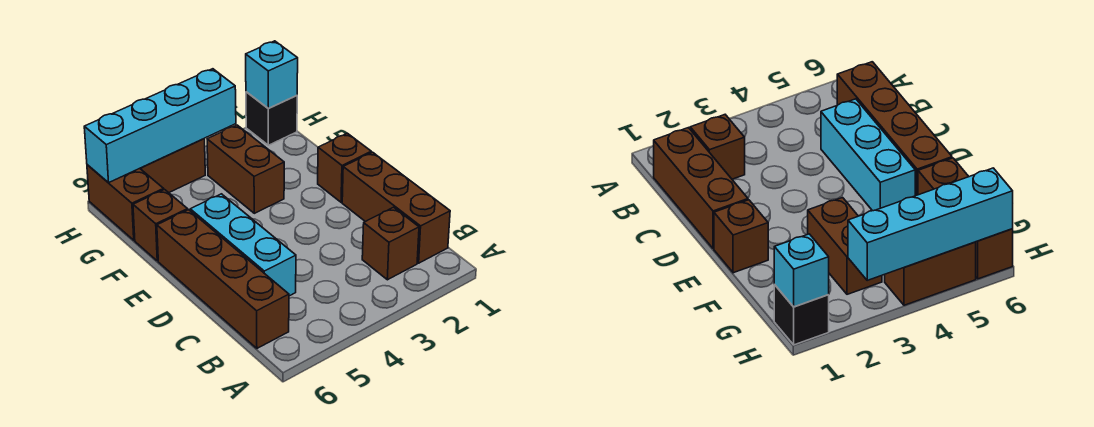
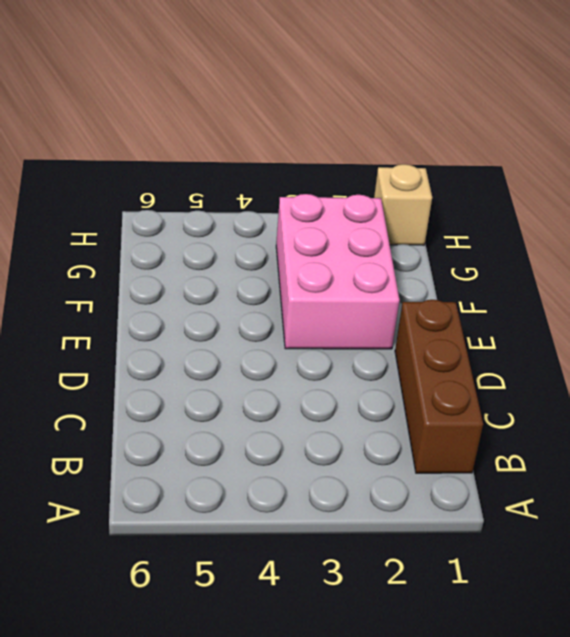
pink brick E2:G3 level 1 -> brown brick F3:G3 level 1
tan brick H1 level 1 -> black brick H1 level 1
none -> brown brick B2 level 1
none -> brown brick B6:E6 level 1
none -> cyan brick C5:E5 level 1

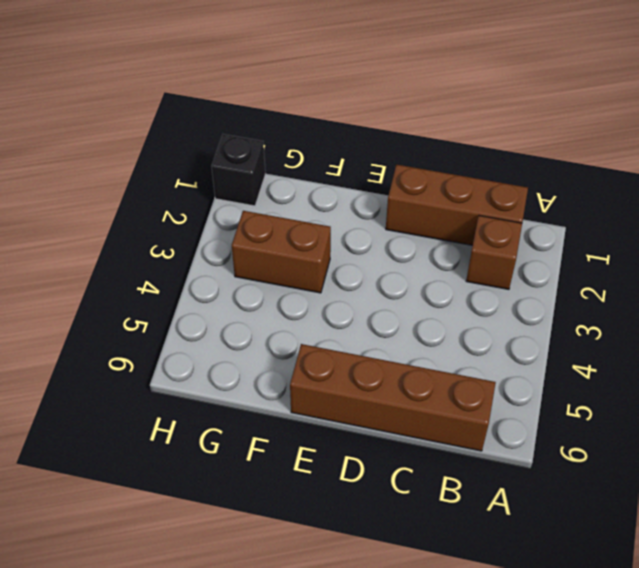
none -> cyan brick C5:E5 level 1
none -> brown brick E1 level 1
none -> brown brick F6 level 1

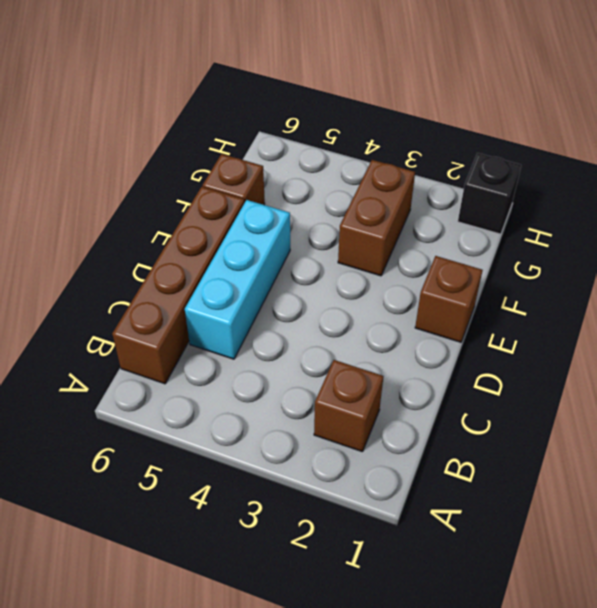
none -> brown brick B1:D1 level 1
none -> brown brick G6:H6 level 1
none -> brown brick H4:H5 level 1

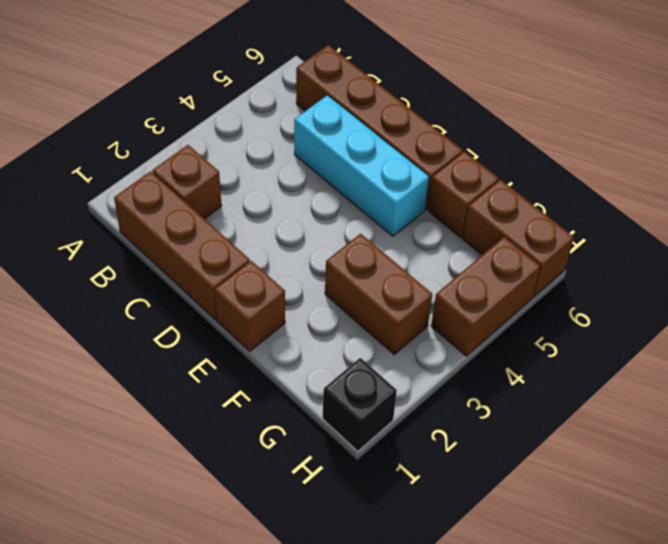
none -> cyan brick H1 level 2
none -> cyan brick H3:H6 level 2

